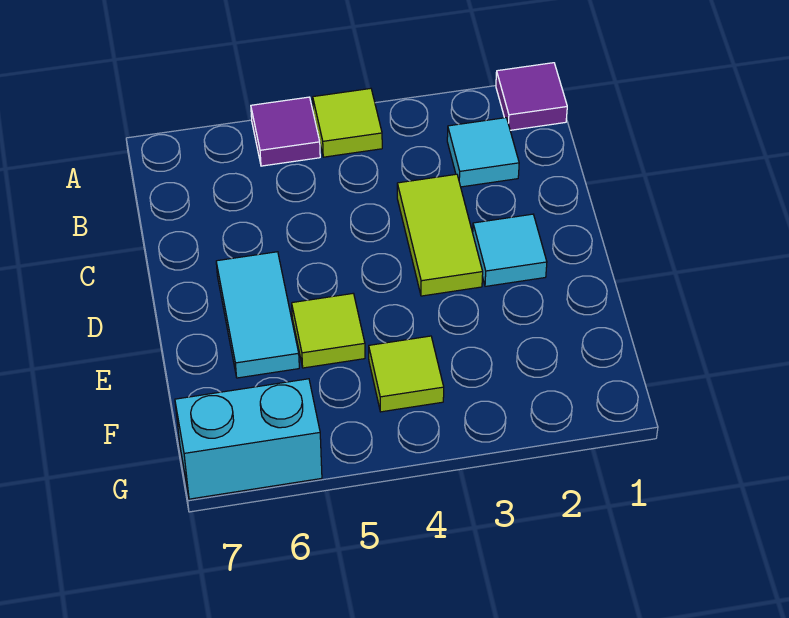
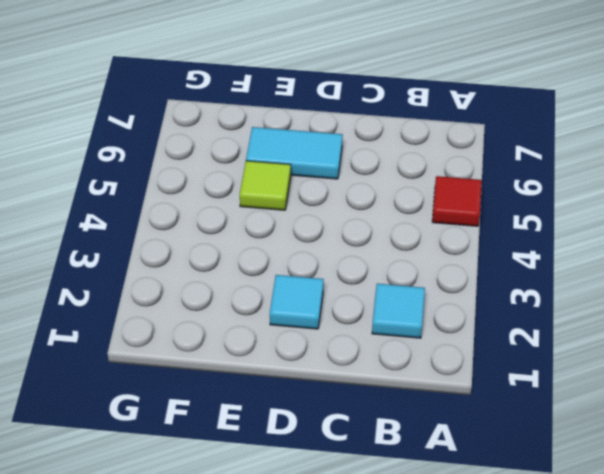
red tile A5 level 1 -> purple tile A5 level 1
none -> purple tile A1 level 1
none -> lime tile A4 level 1

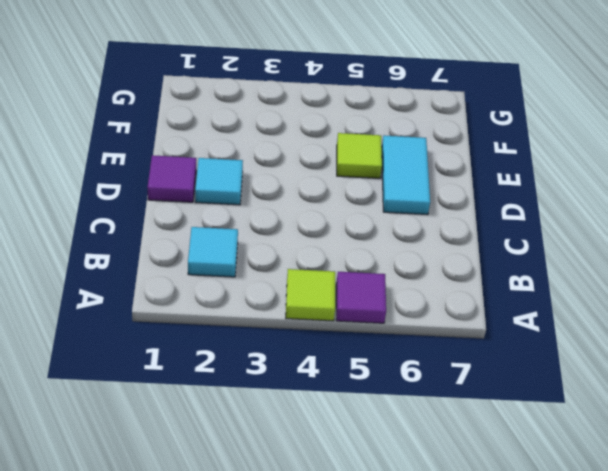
purple tile D1 level 1 -> purple tile A1 level 1
none -> lime tile C3:D3 level 1
none -> lime tile F4 level 1

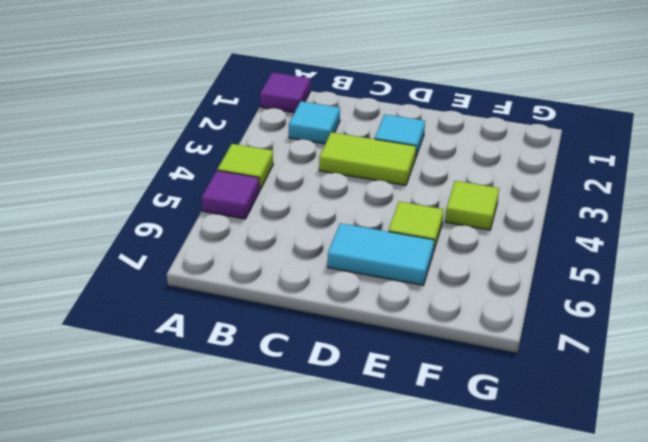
none -> cyan brick G6:G7 level 1

